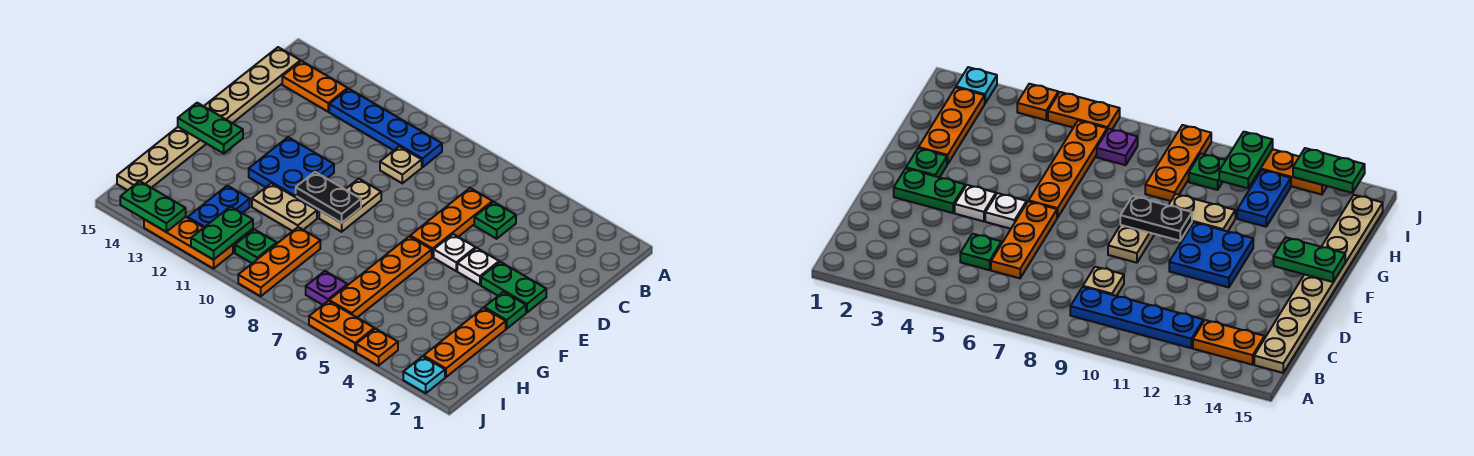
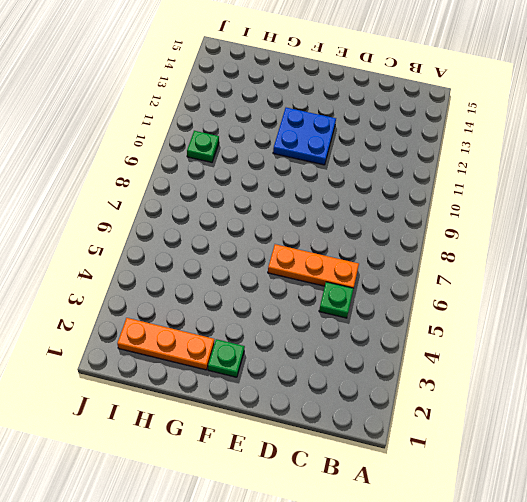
none -> blue plate B9:B12 level 1
none -> orange plate B13:B14 level 1
none -> tan plate B15:I15 level 1

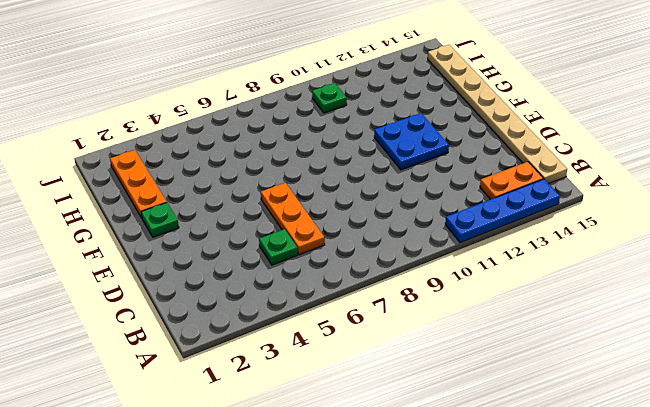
blue plate A11:A14 level 1 -> blue plate B9:B12 level 1
none -> tan plate C9 level 1
none -> green plate E2:E3 level 1
none -> white plate E4 level 1

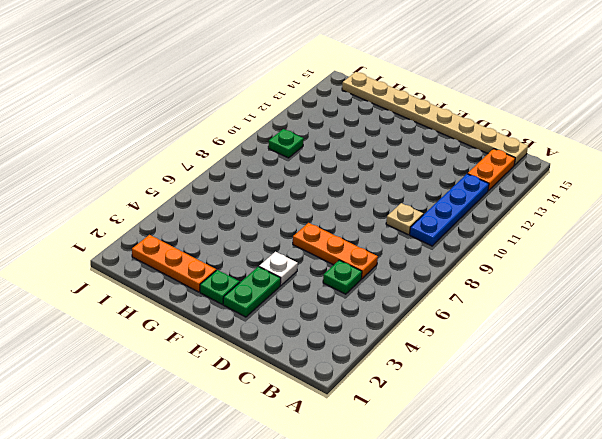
none -> white plate E5 level 1
none -> tan plate E9:F9 level 1
none -> blue plate E11:F12 level 1

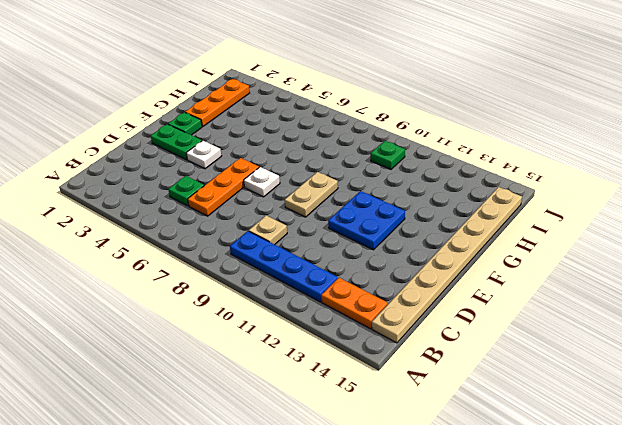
white plate E7 level 1 -> white plate E5 level 1
none -> orange plate F6:I6 level 1
none -> tan plate G10:G11 level 1
none -> orange plate H9:J9 level 1

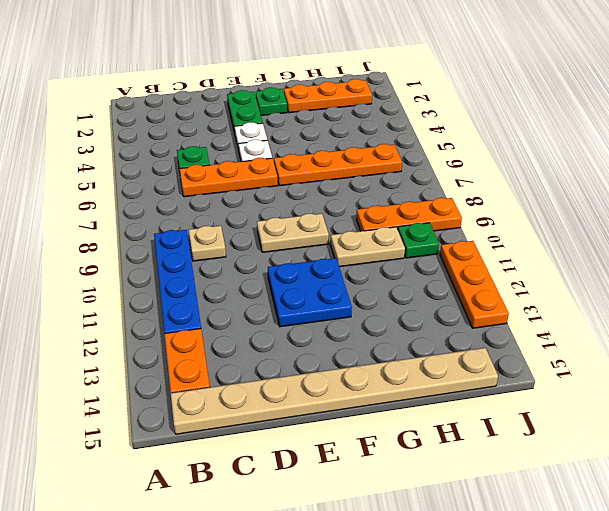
tan plate G10:H10 level 1 -> tan plate G10:G11 level 1
none -> blue plate H12:I12 level 1
none -> purple plate I7 level 1
none -> cyan plate J2 level 1

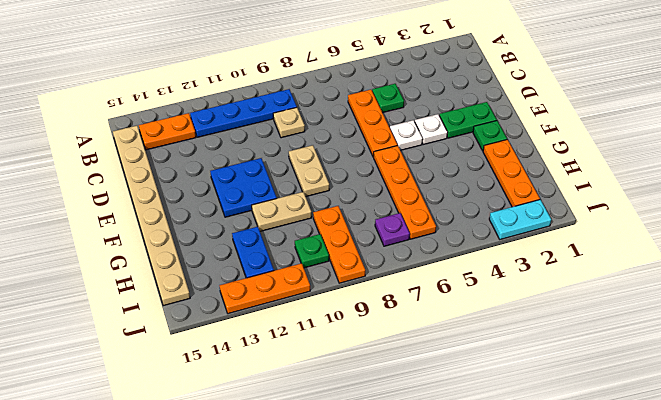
cyan plate J2:J3 level 1 -> cyan plate J2 level 1
none -> orange plate J4 level 1
none -> orange plate J5:J6 level 1
none -> black plate F9:F10 level 2

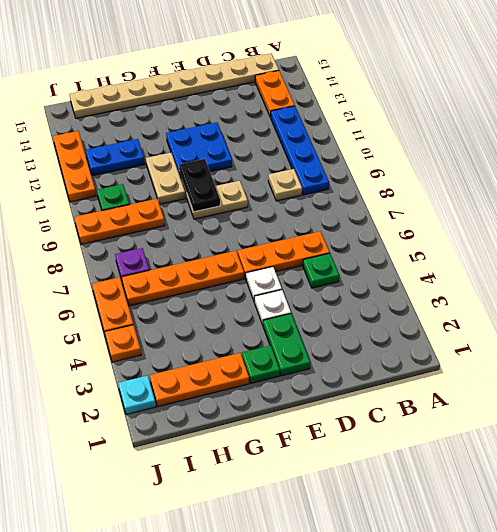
none -> green plate F14:F15 level 2
none -> green plate I11:J11 level 2
none -> green plate J13:J14 level 2

